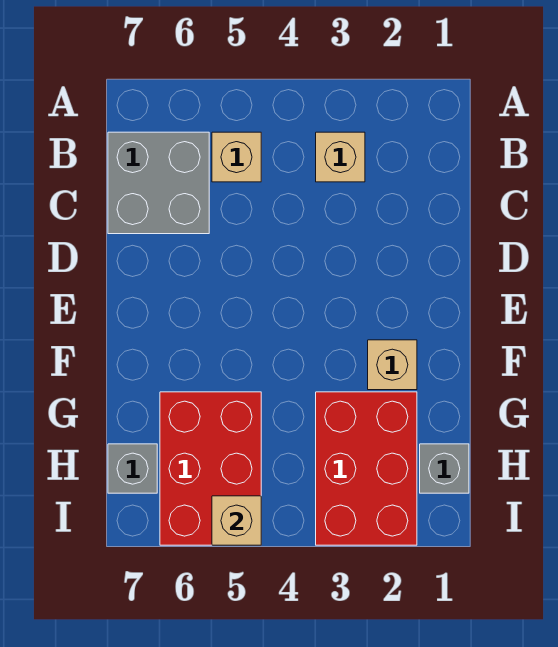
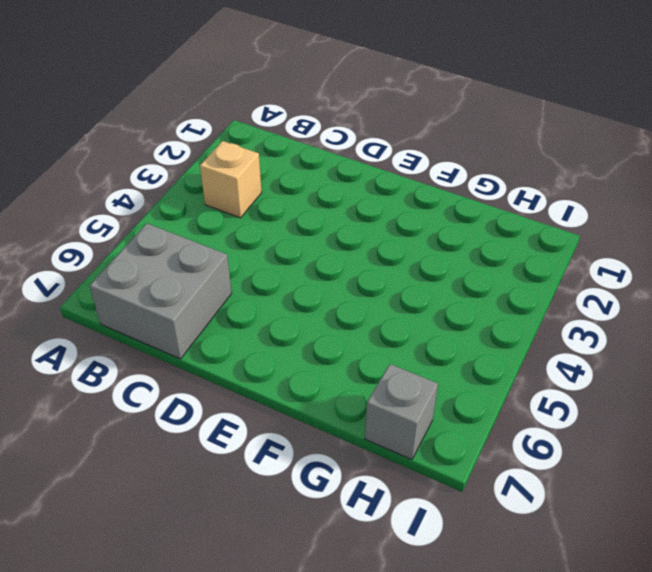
none -> tan brick B5 level 1
none -> tan brick F2 level 1

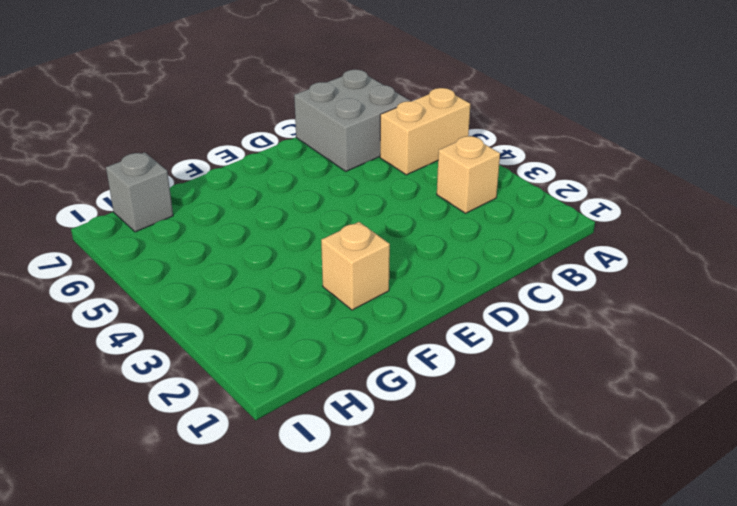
tan brick A5:B5 level 1 -> tan brick B5 level 1
none -> red brick G2:I3 level 1
none -> red brick G5:I6 level 1

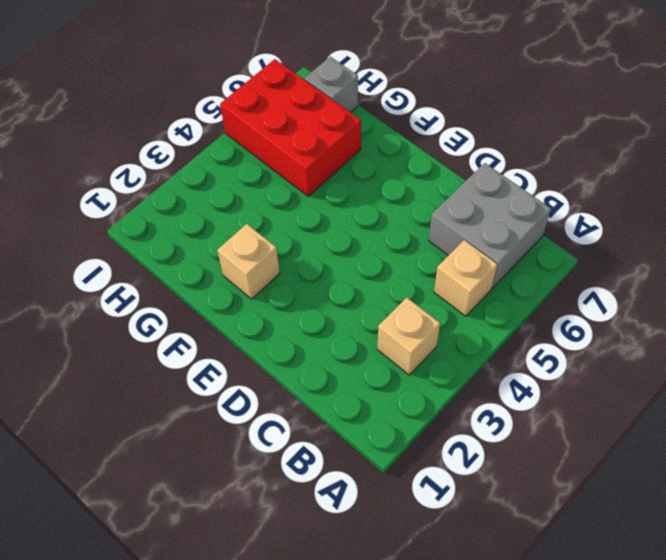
none -> red brick G2:I3 level 1
none -> grey brick H1 level 1

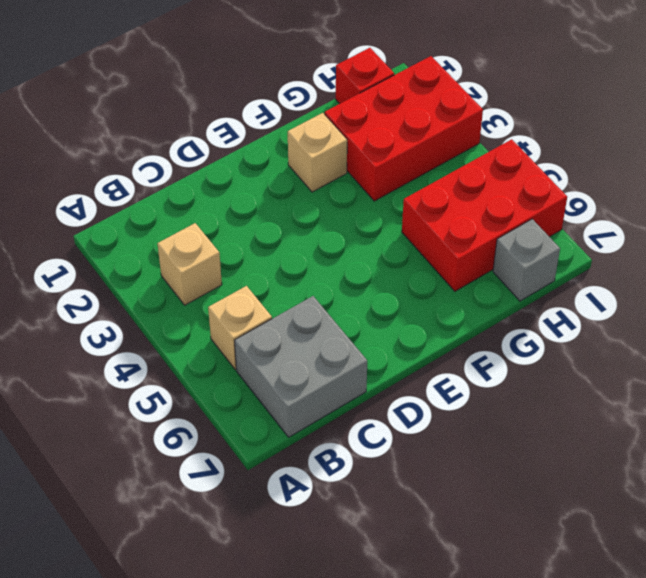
red brick H1 level 1 -> grey brick H1 level 1
none -> tan brick I5 level 2

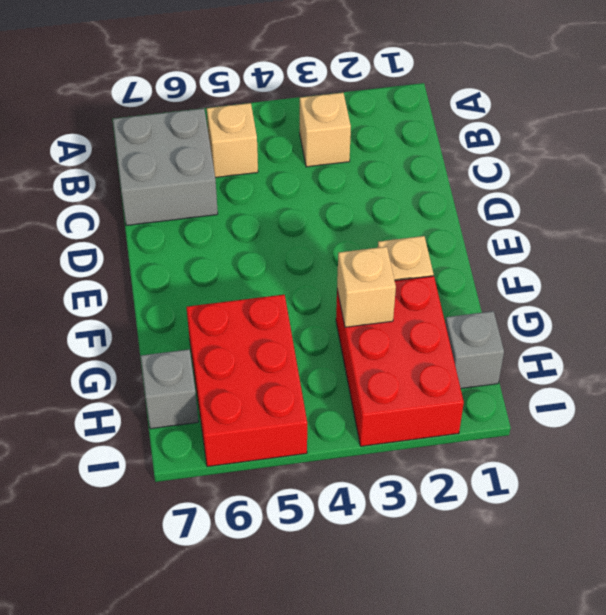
tan brick G3 level 2 -> tan brick I5 level 2

